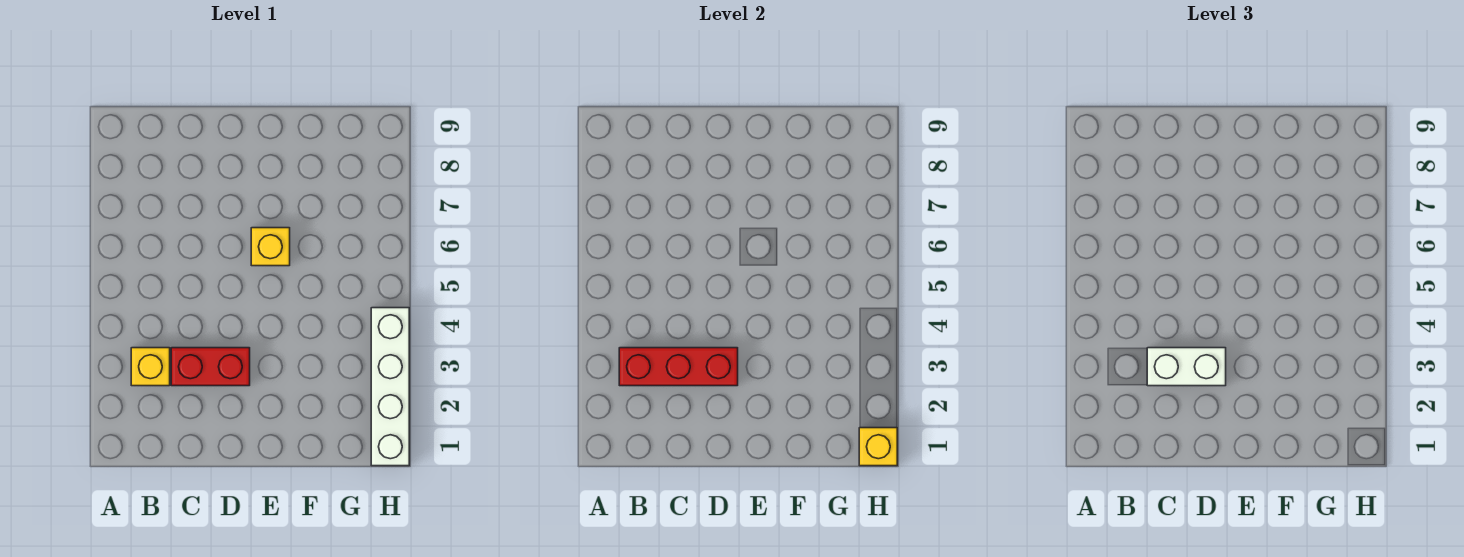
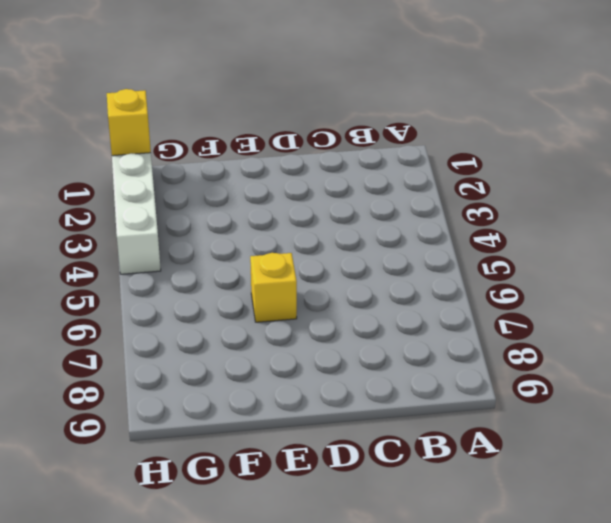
none -> yellow brick B3 level 1
none -> red brick C3:D3 level 1

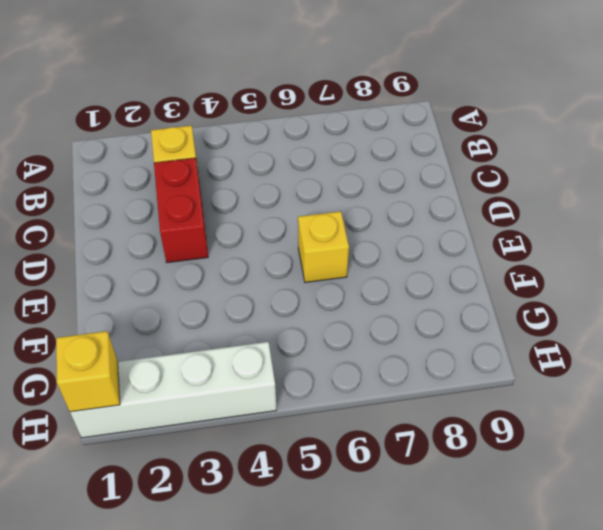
none -> red brick B3:D3 level 2
none -> white brick C3:D3 level 3

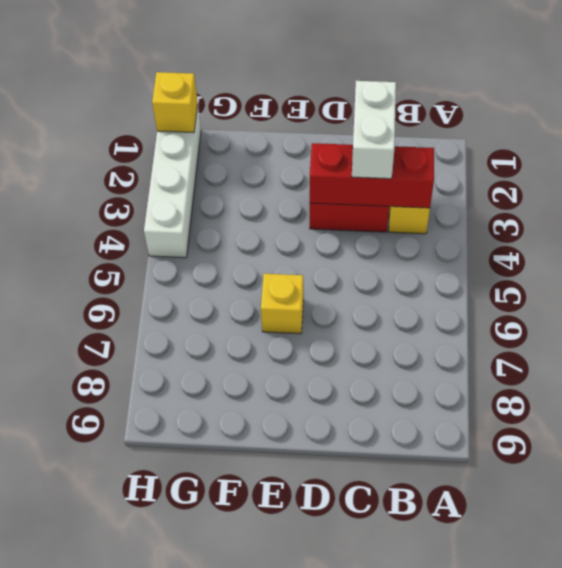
white brick C2:C3 level 3 -> white brick C3:D3 level 3

